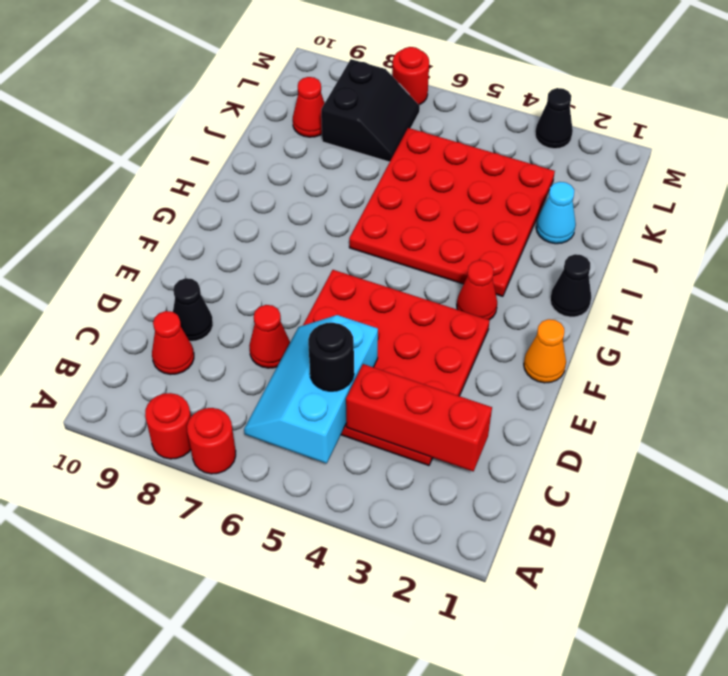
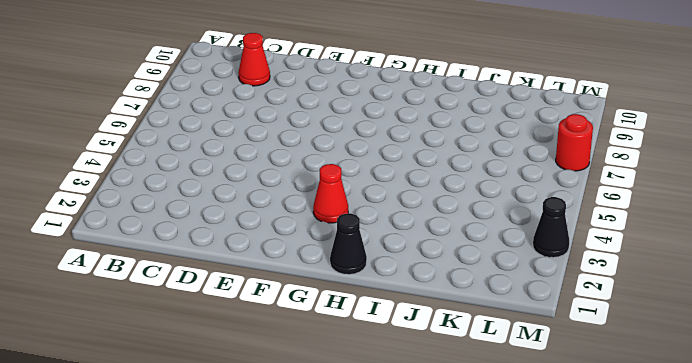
none -> red round brick A7 level 1
none -> red round brick A8 level 1
none -> red plate C3:F6 level 1

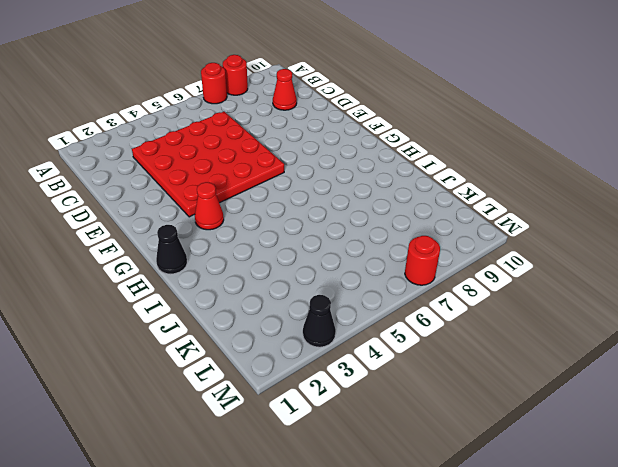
none -> red cone D7 level 1
none -> black cone D9 level 1
none -> orange cone F1 level 1

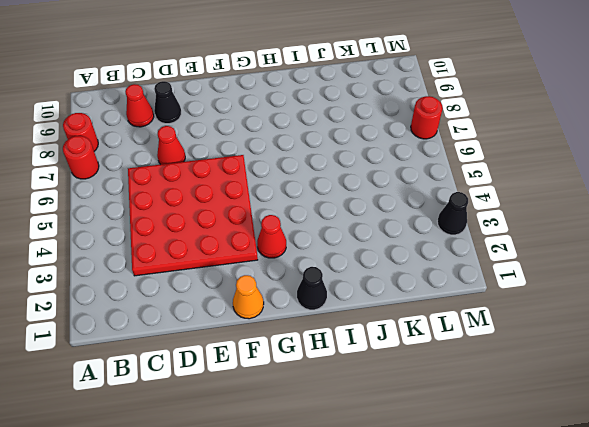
none -> red plate H3:K6 level 1
none -> cyan cone J2 level 1
none -> black slope K7:L8 level 1 top 8

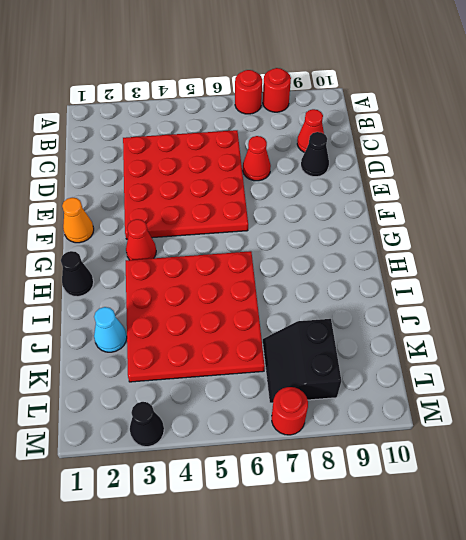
none -> red cone K9 level 1
none -> cyan slope B5:D6 level 2 top 5
none -> red brick C2:C4 level 2

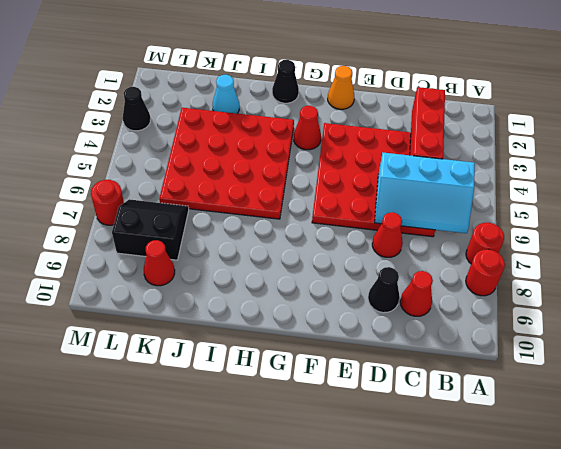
none -> black round brick C5 level 3

